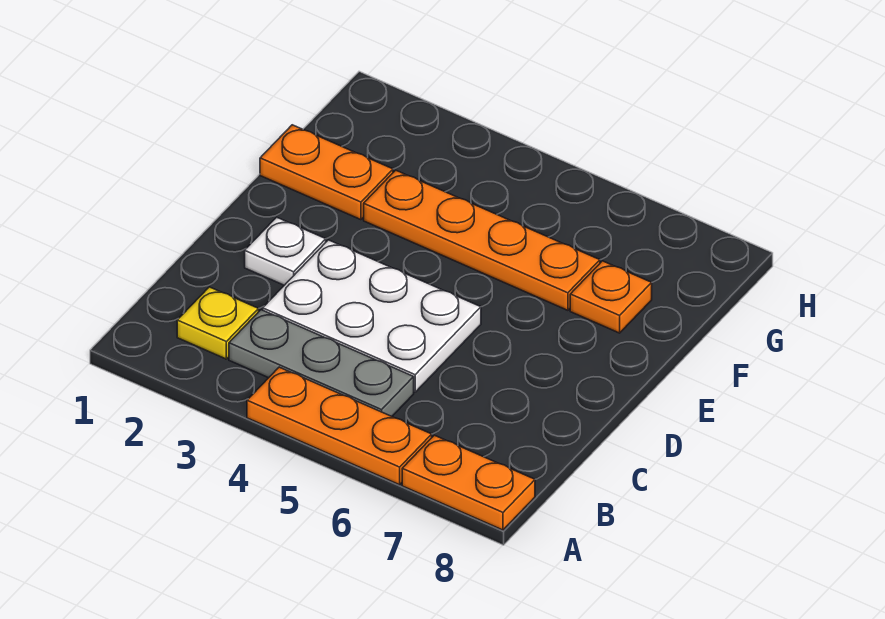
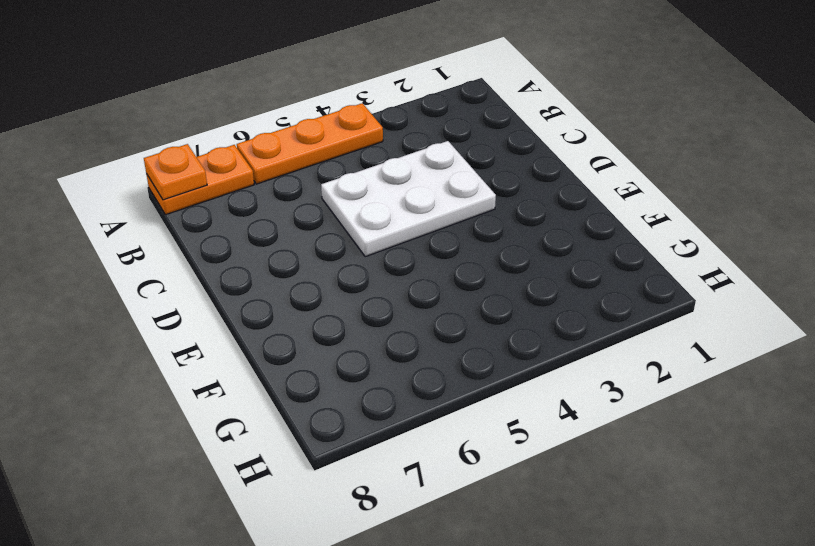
orange plate A8 level 2 -> orange plate F7 level 1
none -> yellow plate B2 level 1
none -> grey plate B3:B5 level 1

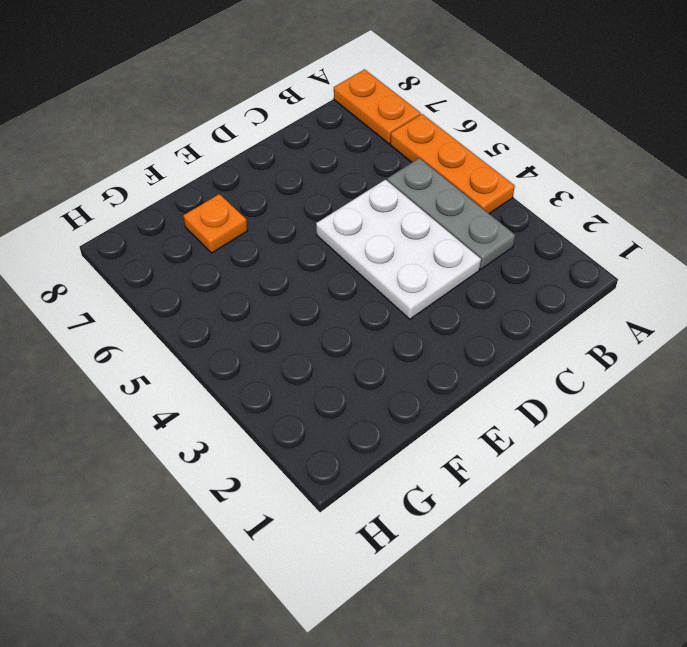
none -> yellow plate B2 level 1
none -> white plate D2 level 1

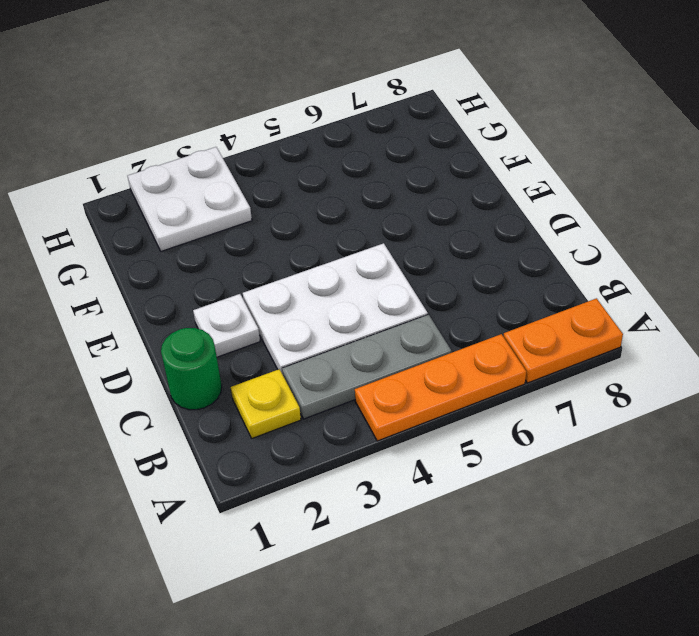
green round brick C1 level 1 -> none
white plate G2:H3 level 1 -> none
none -> orange plate F1:F2 level 1
none -> orange plate F3:F6 level 1

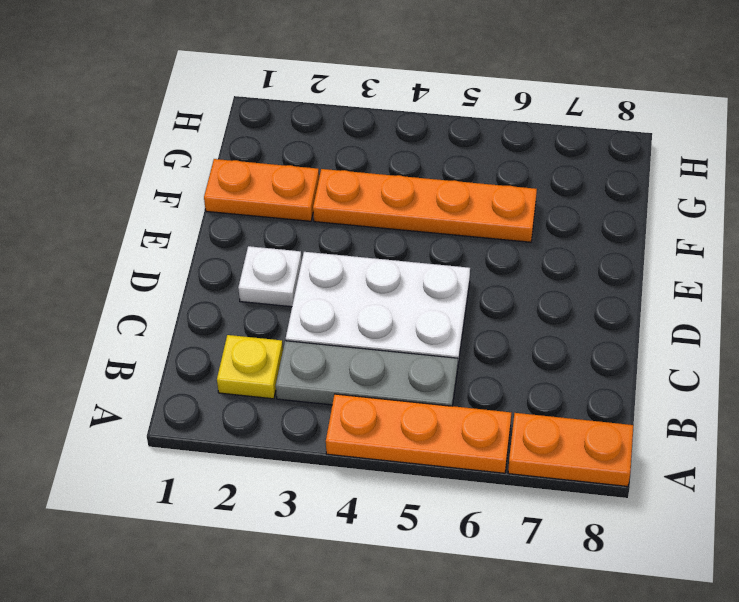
none -> orange plate F7 level 1

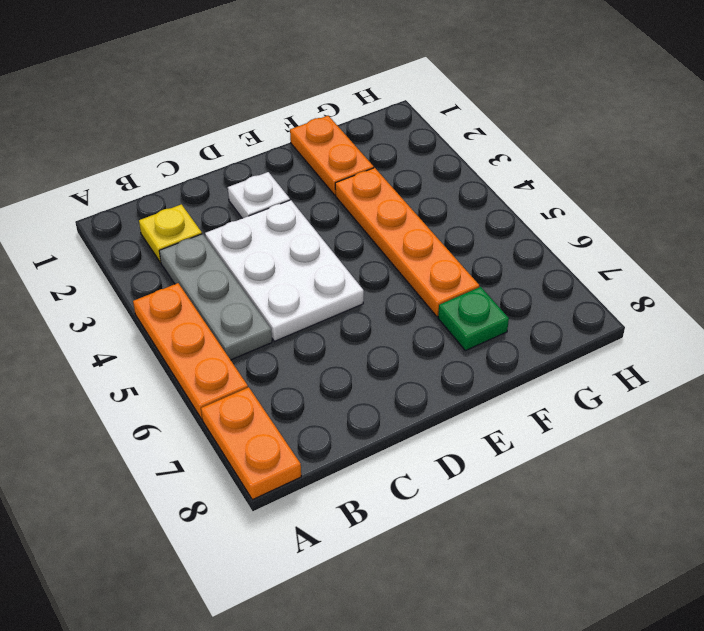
green plate F7 level 1 -> orange plate F7 level 1

